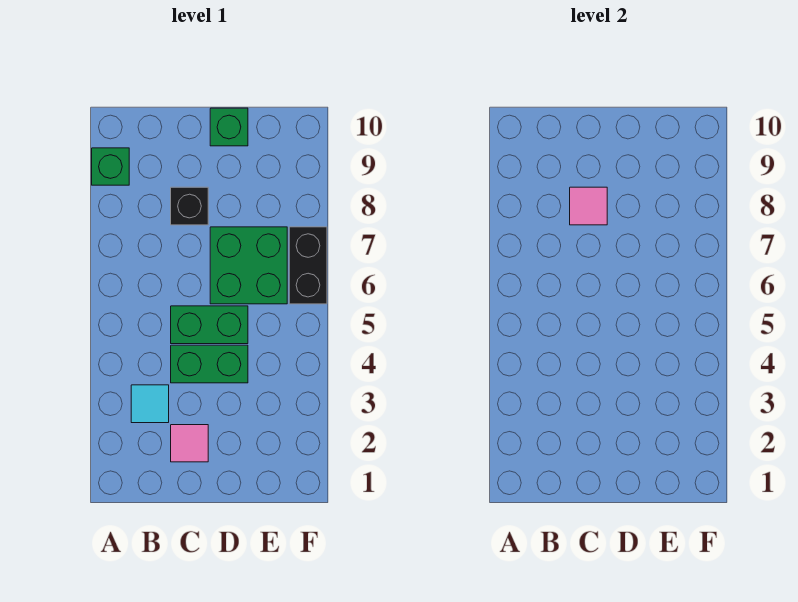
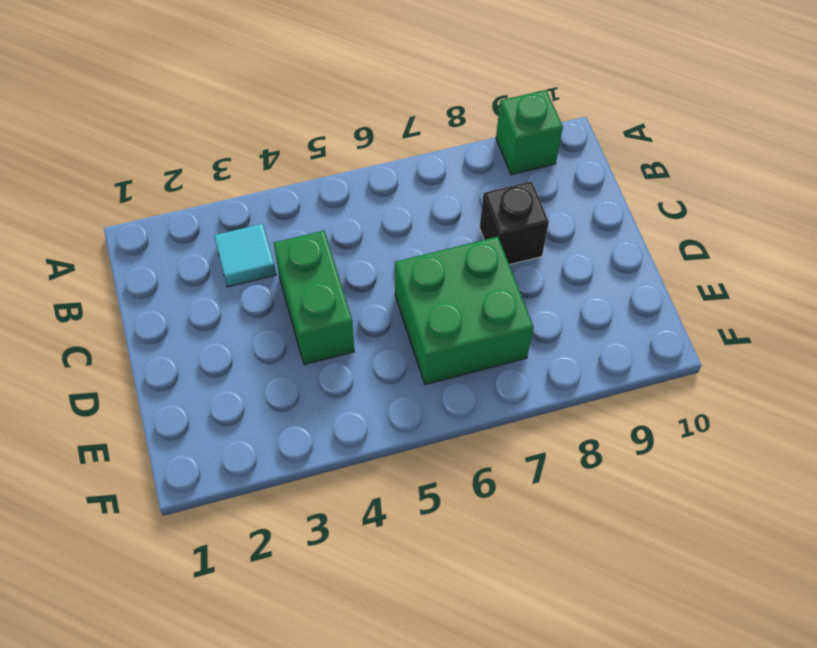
none -> pink tile C2 level 1
none -> green brick C5:D5 level 1

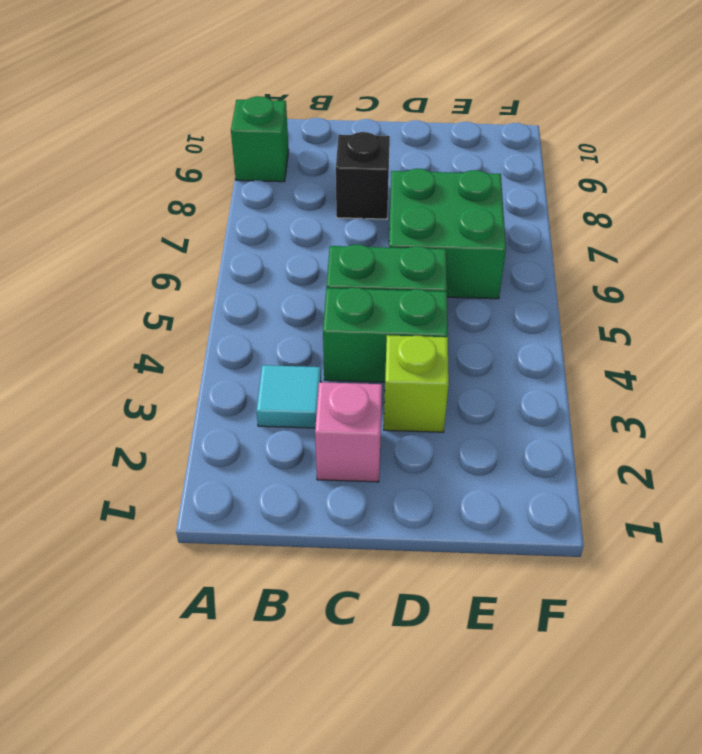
pink brick C2 level 1 -> pink tile C2 level 1
lime brick D3 level 1 -> none
none -> green brick D10 level 1
none -> black brick F6:F7 level 1

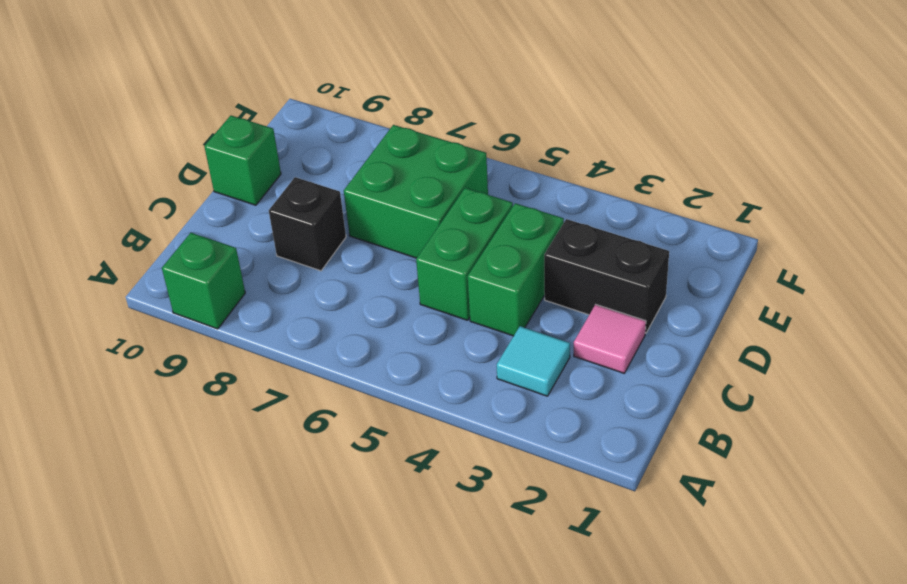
black brick D2:D3 level 1 -> black brick F6:F7 level 1
none -> pink tile C8 level 2

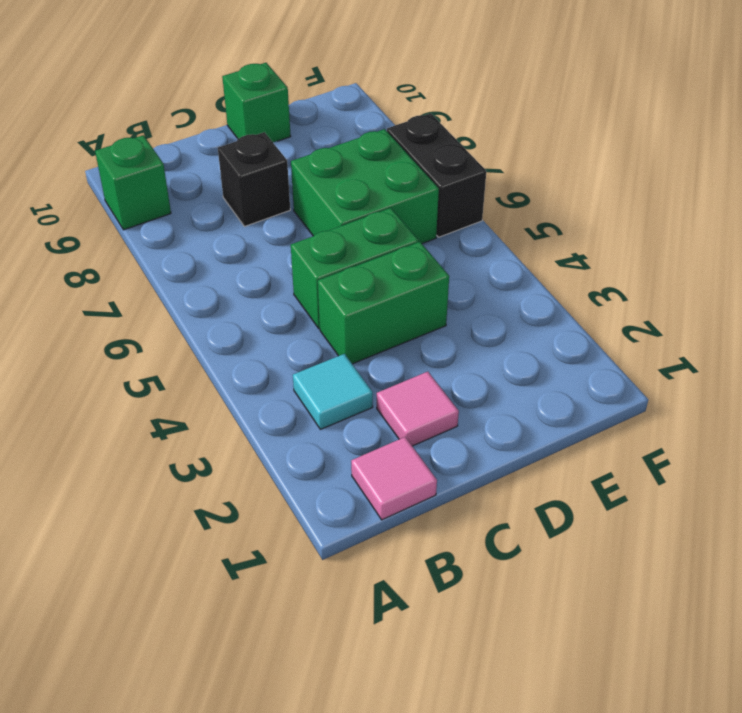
pink tile B1 level 1 -> pink tile C8 level 2

